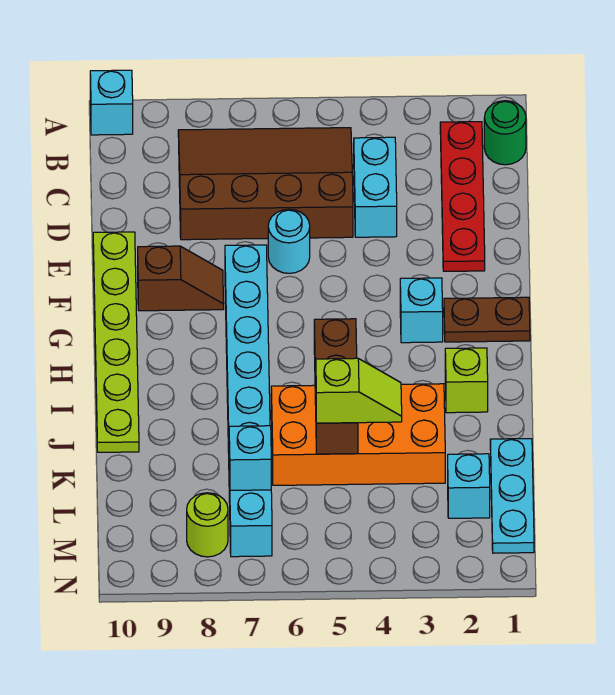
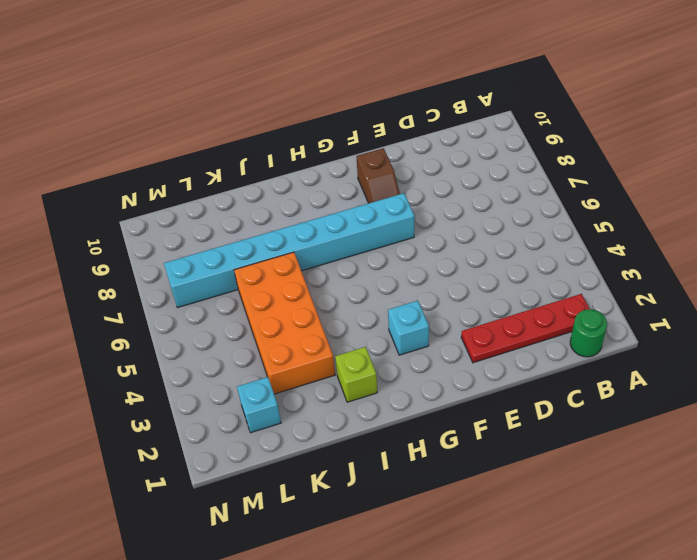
none -> cyan brick A10 level 1
none -> brown slope B5:D8 level 1 top D
none -> cyan brick C4:D4 level 1

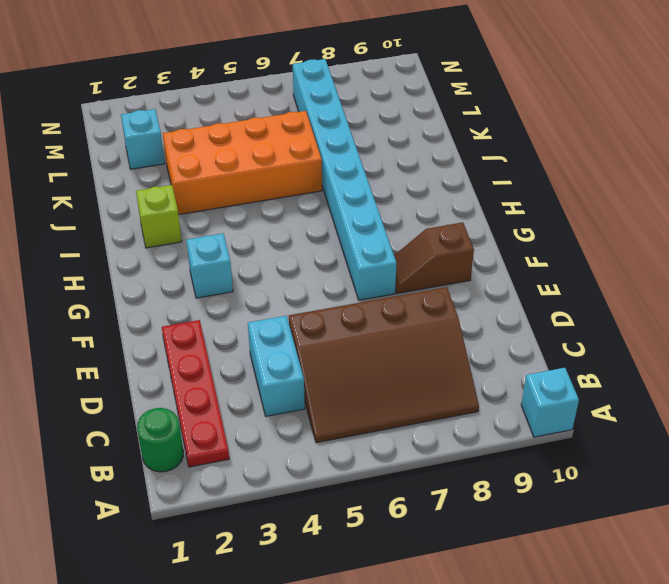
none -> cyan round brick E6 level 1
none -> lime plate E10:J10 level 1
none -> brown plate G1:G2 level 1

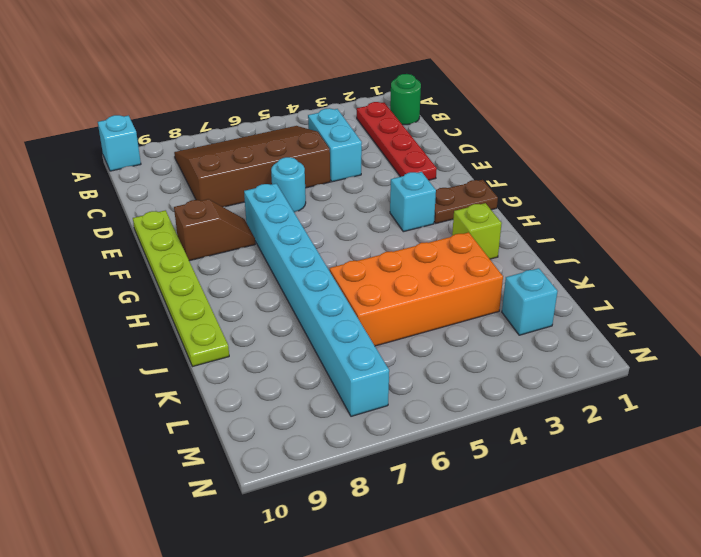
none -> cyan plate K1:M1 level 1
none -> lime round brick M8 level 1
none -> brown brick I5:K5 level 2

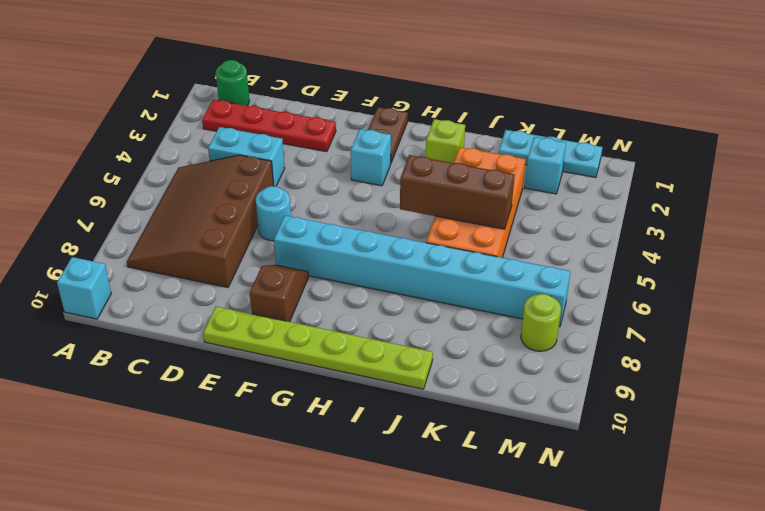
none -> cyan brick L7 level 2
none -> lime slope K4:K5 level 3 top 5

